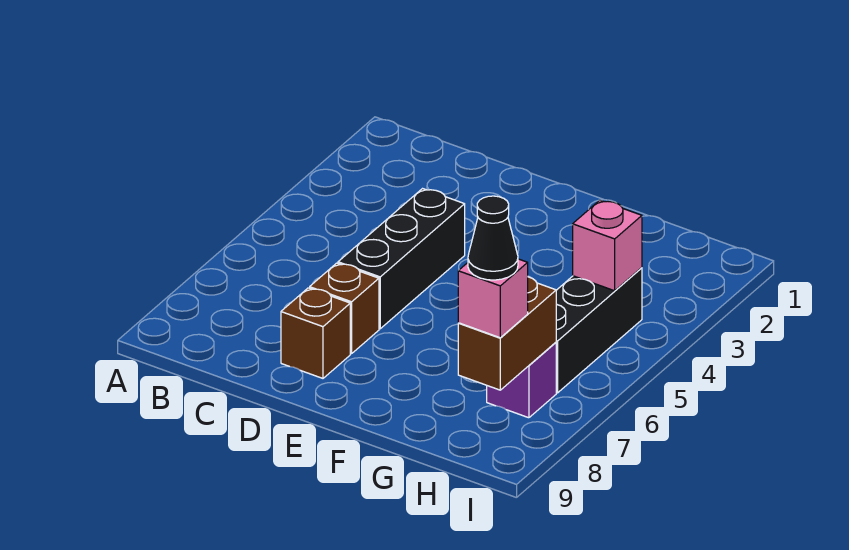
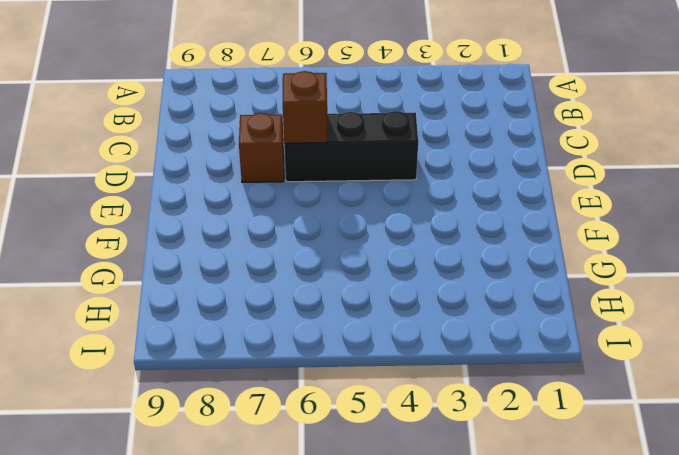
brown brick D6 level 2 -> brown brick D8 level 1
none -> black brick H4:H6 level 1
none -> purple brick H7 level 1

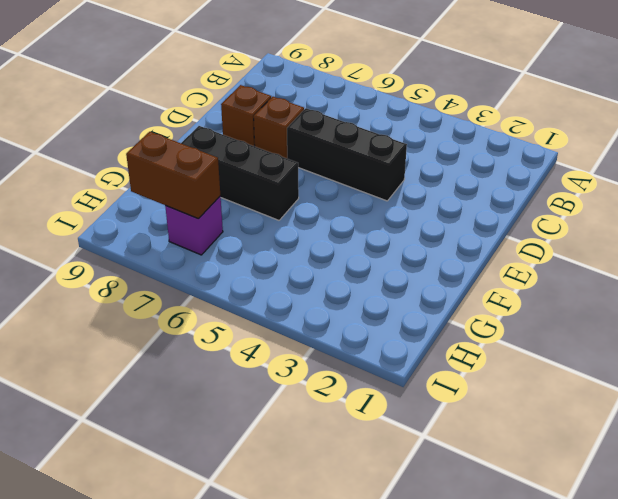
black brick F6:F8 level 1 -> black brick H4:H6 level 1
none -> pink brick H4 level 2
none -> pink brick H8 level 3

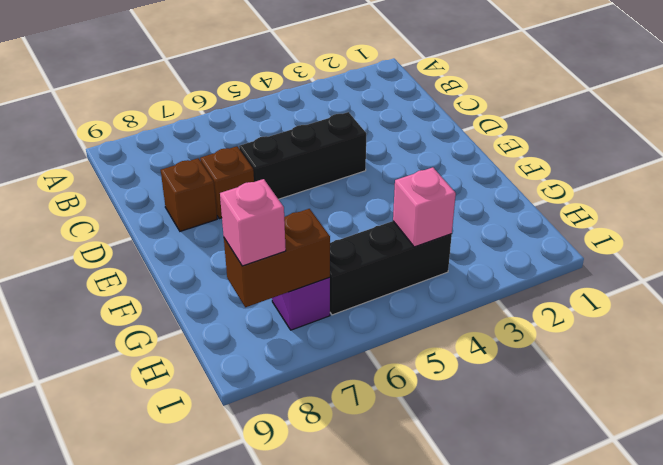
none -> black cone H8 level 4

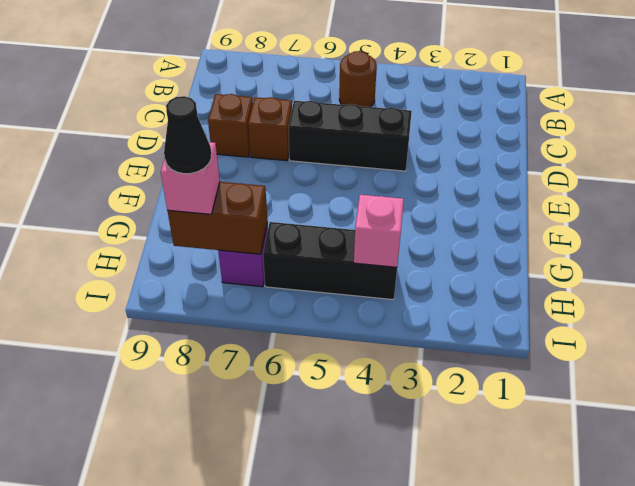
brown round brick B5 level 1 -> none

